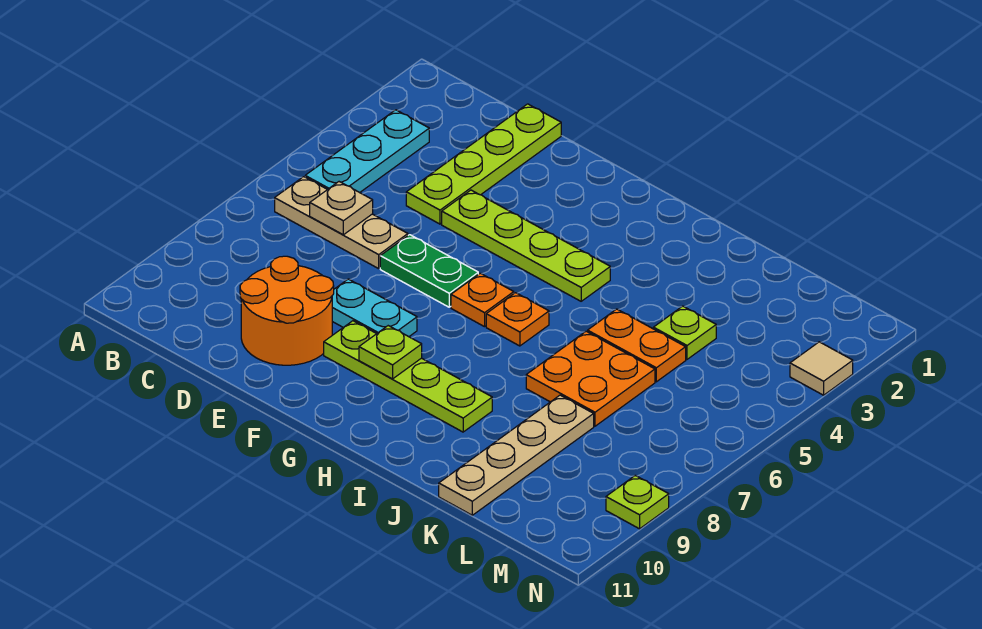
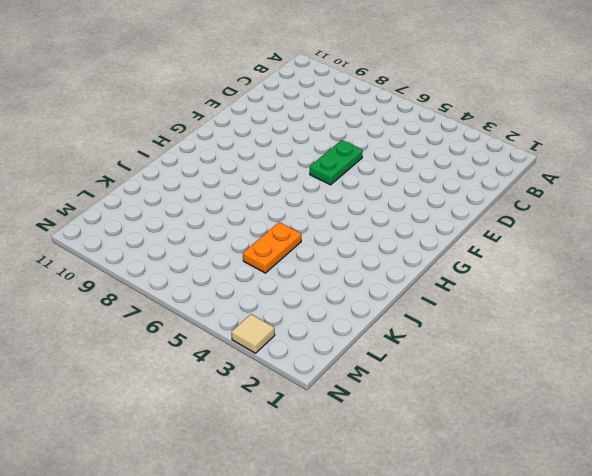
none -> cyan plate B3:B5 level 1
none -> tan plate B6:D6 level 1
none -> lime plate D1:D4 level 1

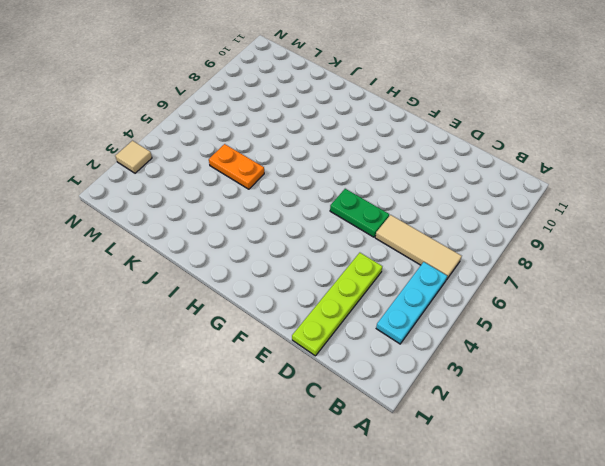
tan tile B6:D6 level 1 -> tan plate B6:D6 level 1
none -> orange round brick D9:E10 level 1
none -> lime plate E4:H4 level 1
none -> cyan plate E8:F8 level 1

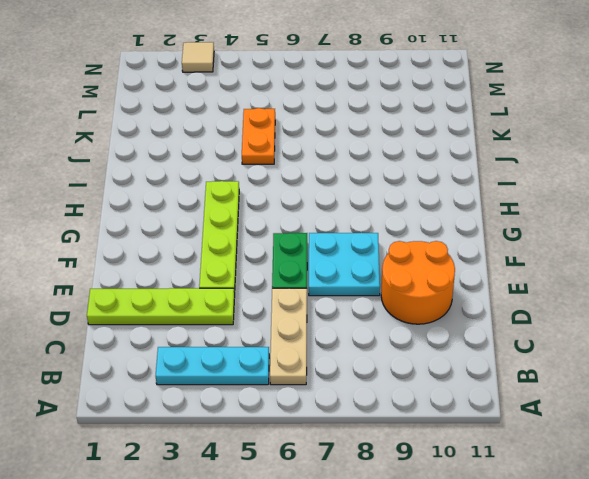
cyan plate E7:F8 level 1 -> cyan plate E8:F8 level 1
none -> lime plate F9:I9 level 1
none -> orange plate G6 level 1
none -> orange plate H6 level 1

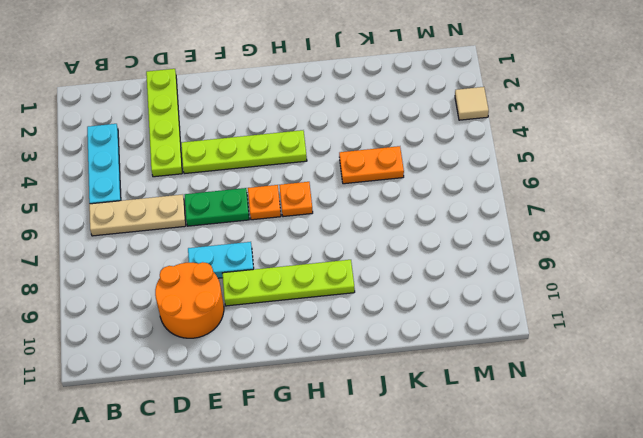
none -> orange plate J6:K7 level 1
none -> lime plate K4 level 1
none -> tan plate K8:K11 level 1

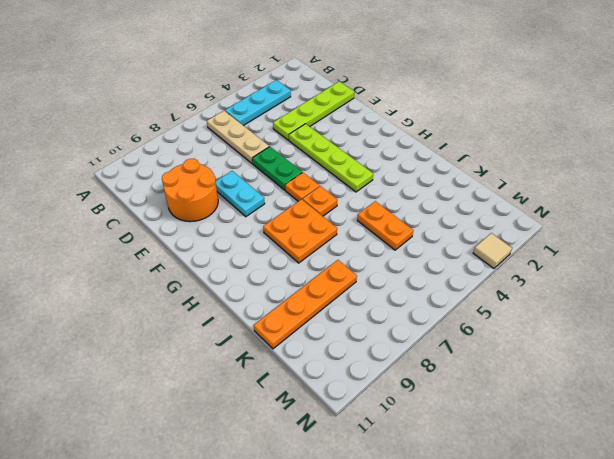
orange plate H7:I8 level 1 -> orange plate J6:K7 level 1
orange plate K8:K11 level 1 -> tan plate K8:K11 level 1
none -> lime plate F9:I9 level 1
none -> lime plate K4 level 1
none -> lime plate N9 level 1

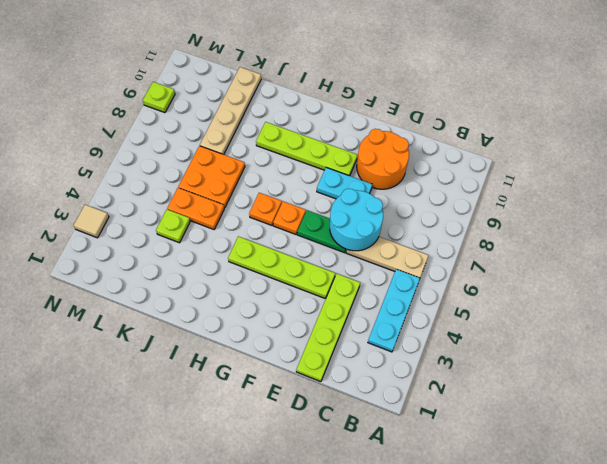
cyan round brick D6:E7 level 2 -> none
none -> tan plate C6 level 2
none -> lime plate G9 level 2

